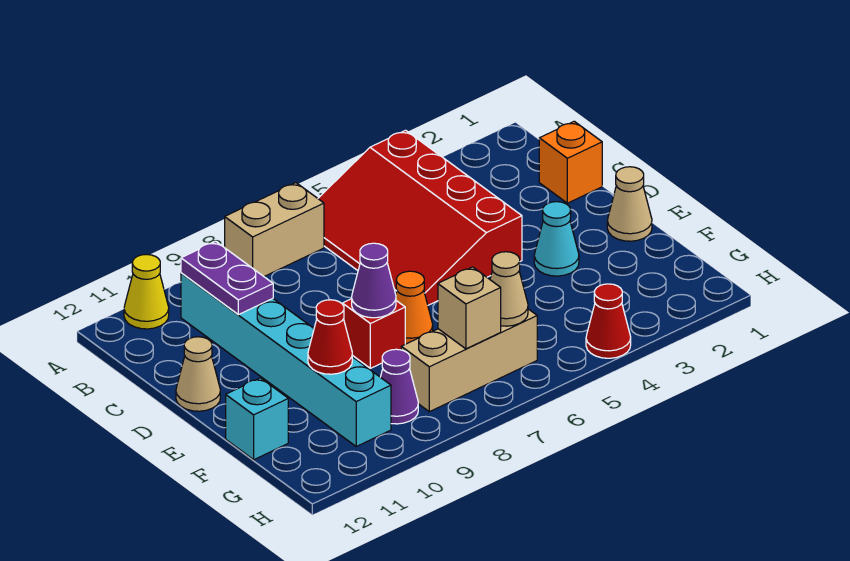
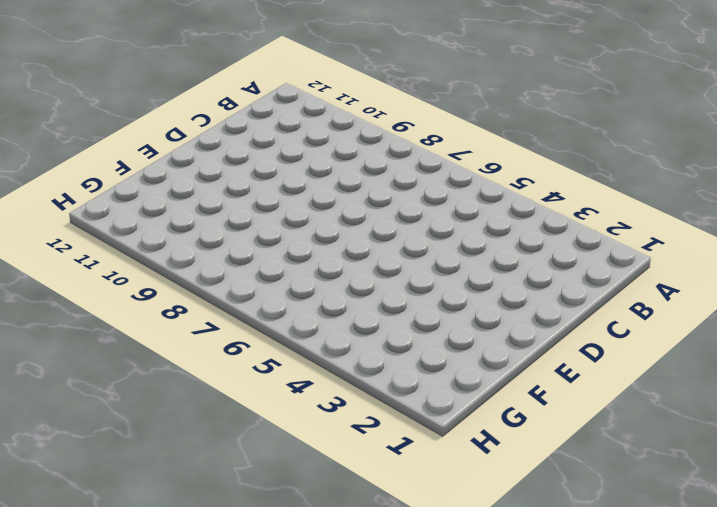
none -> red slope A4:D6 level 1 top 4
none -> tan brick A7:A8 level 1
none -> yellow cone A11 level 1

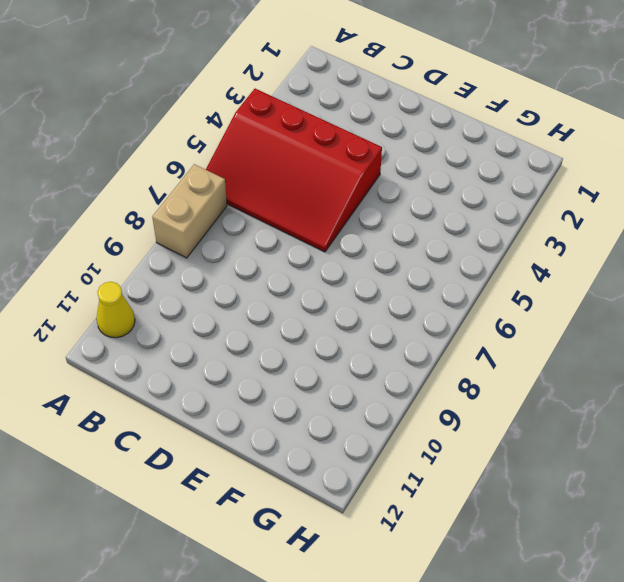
none -> cyan brick B10:G10 level 1
none -> orange brick C1 level 1
none -> tan cone D12 level 1

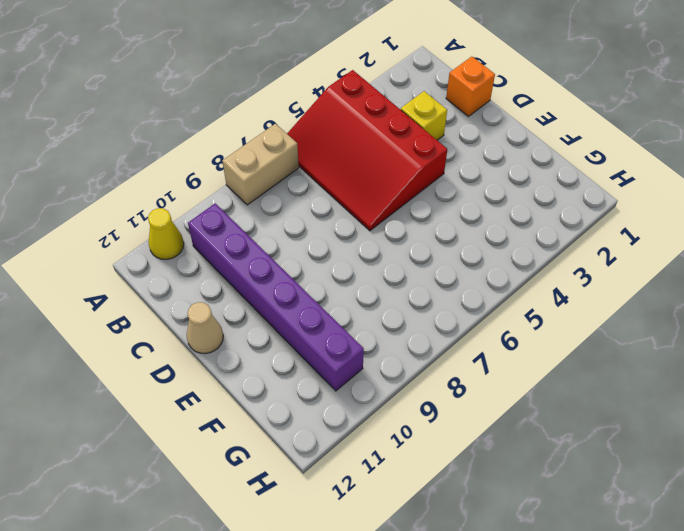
purple brick B10:G10 level 1 -> cyan brick B10:G10 level 1
yellow brick C3 level 1 -> none
none -> tan cone E1 level 1
none -> cyan cone E3 level 1
none -> orange cone E7 level 1

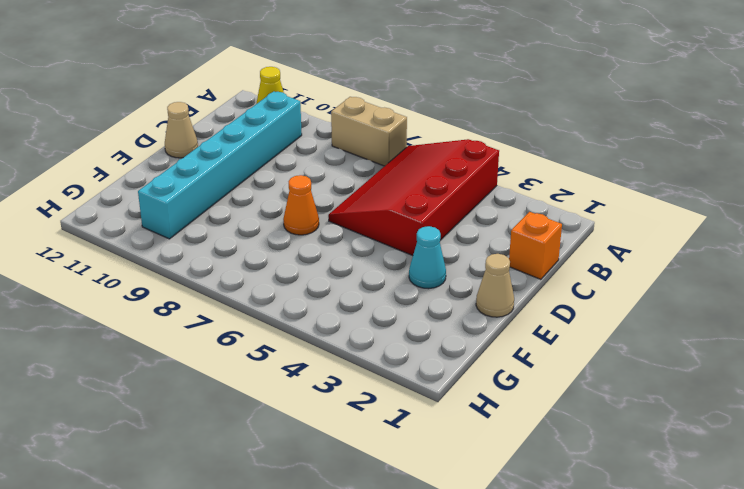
none -> red brick E8 level 1
none -> cyan brick F12 level 1
none -> tan brick G6:G8 level 1

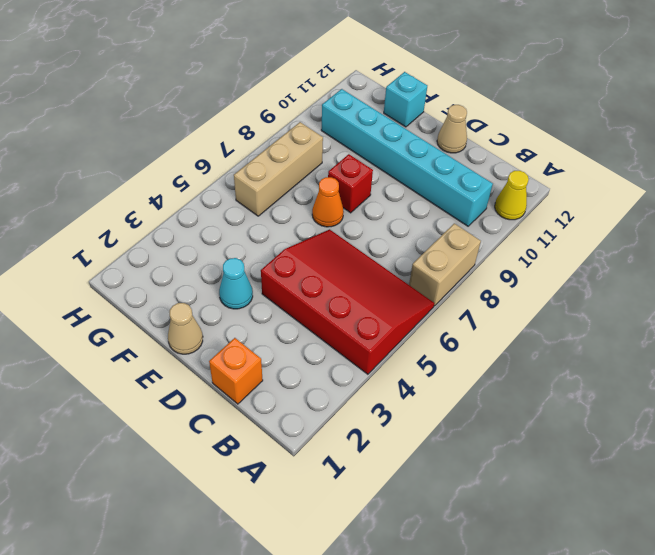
none -> purple cone G9 level 1
none -> red cone H4 level 1
none -> purple plate B10:C10 level 2

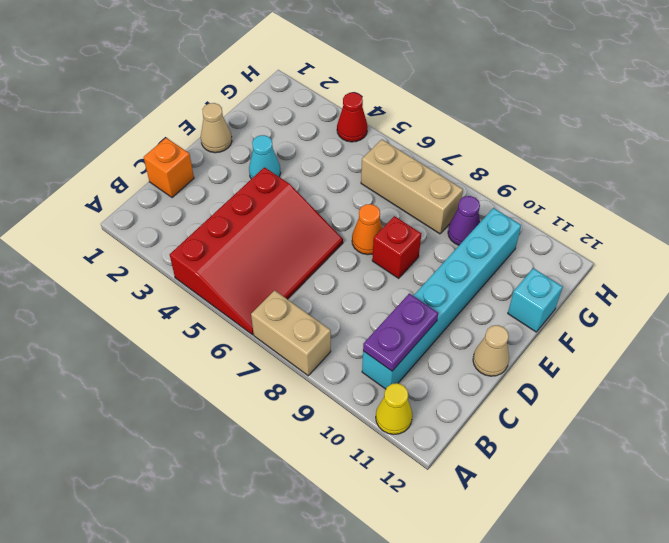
none -> purple cone E8 level 2
none -> red cone F10 level 2
none -> tan cone G6 level 2

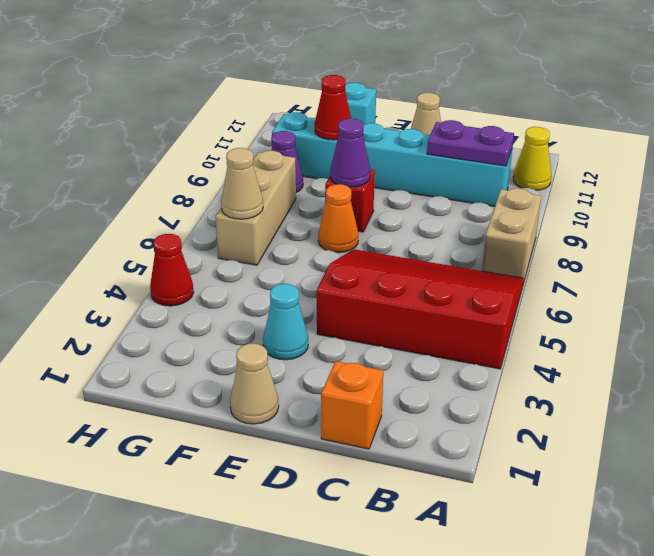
none -> tan brick G7 level 2

